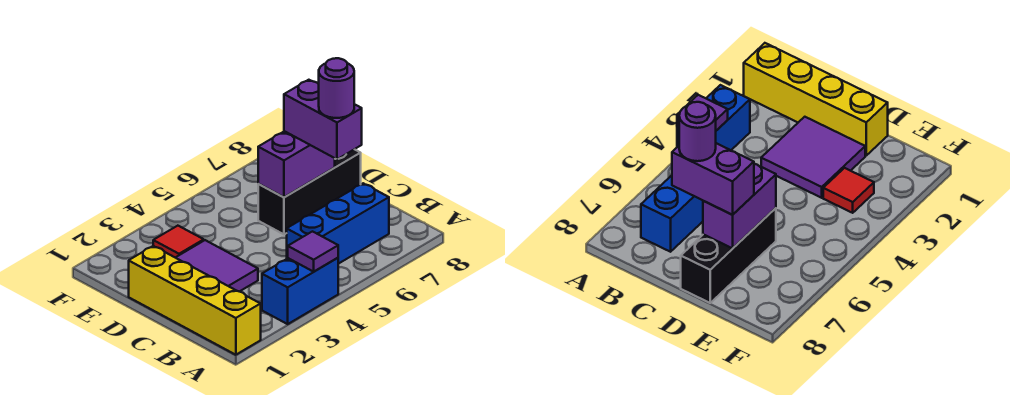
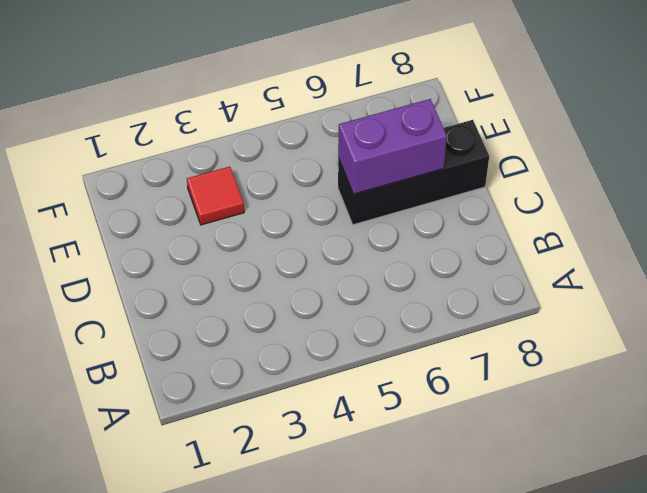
none -> yellow brick A1:D1 level 1
none -> blue brick A3:A4 level 1

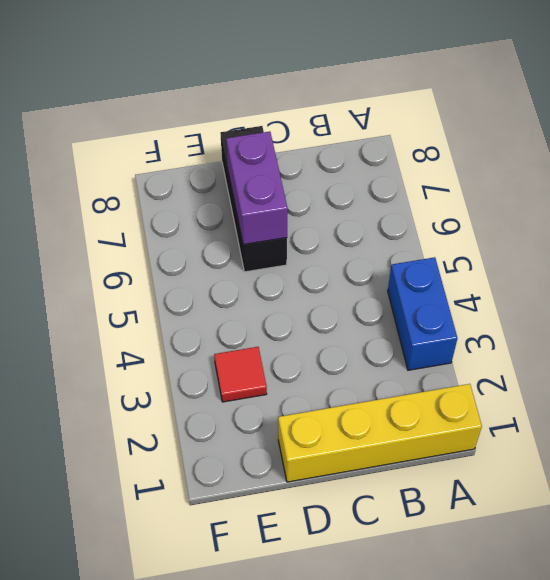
none -> blue brick B5:B7 level 1
none -> purple tile C2:D3 level 1

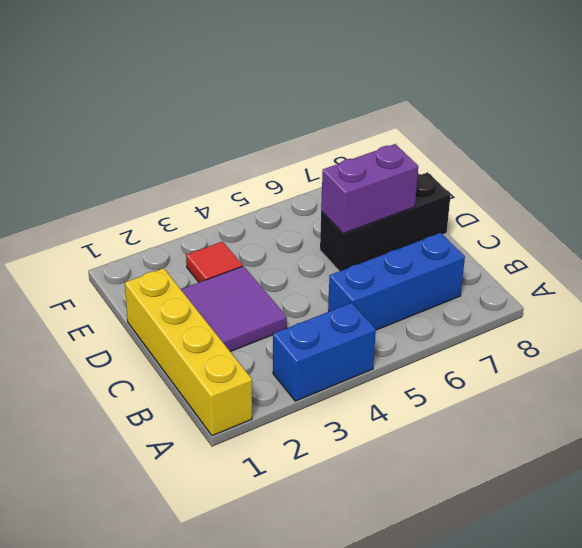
none -> purple tile A4 level 2
none -> purple brick C7:D7 level 3

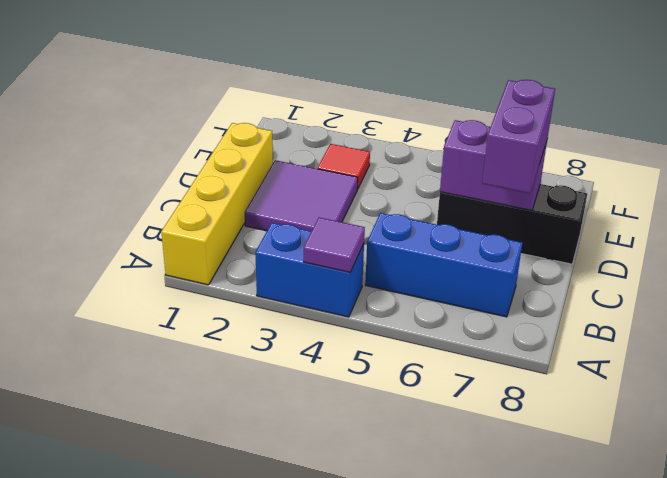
none -> purple round brick C7 level 4

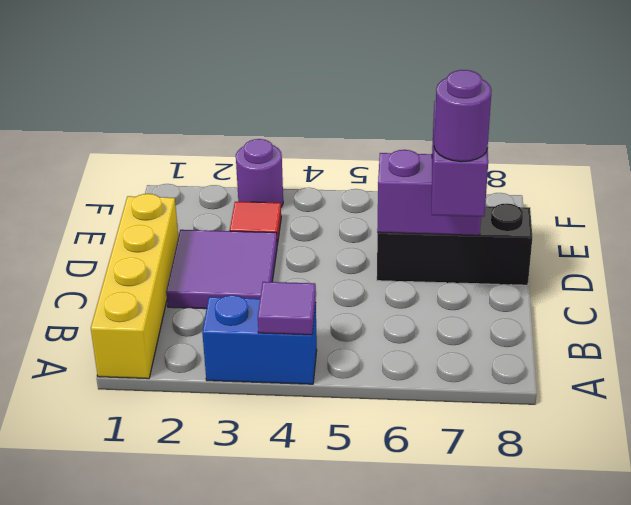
purple round brick F3 level 1 -> none
none -> blue brick B5:B7 level 1

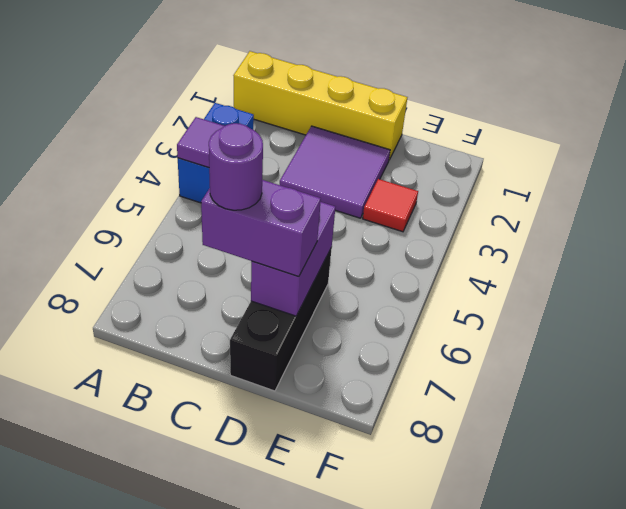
none -> blue brick B5:B7 level 1

